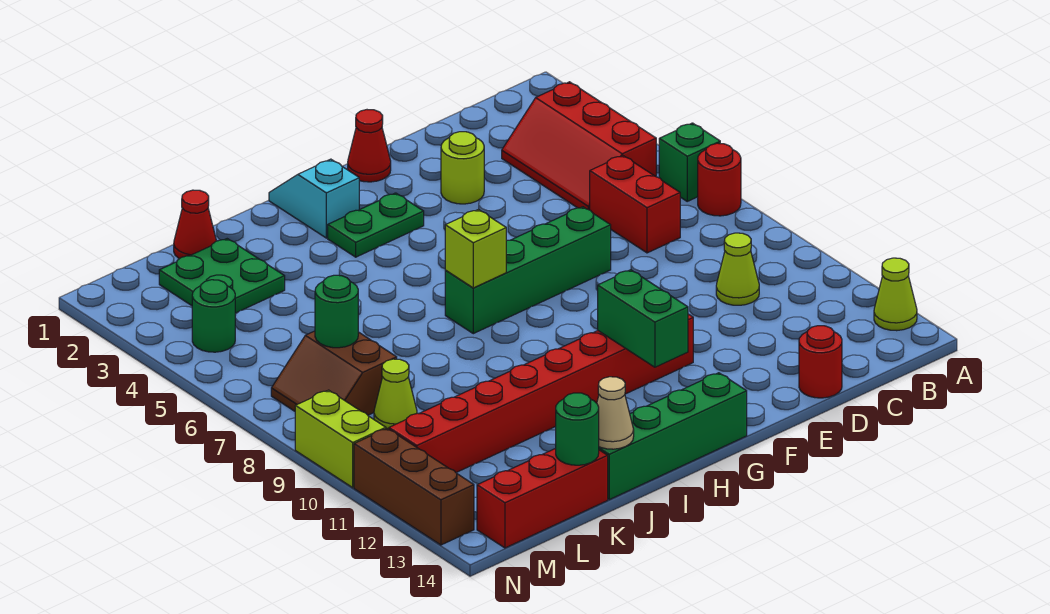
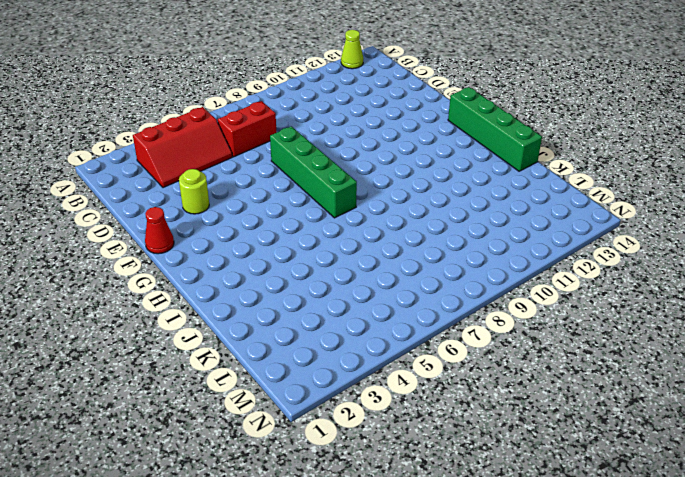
none -> green brick A6 level 1
none -> red round brick A7 level 1
none -> lime cone C10 level 1

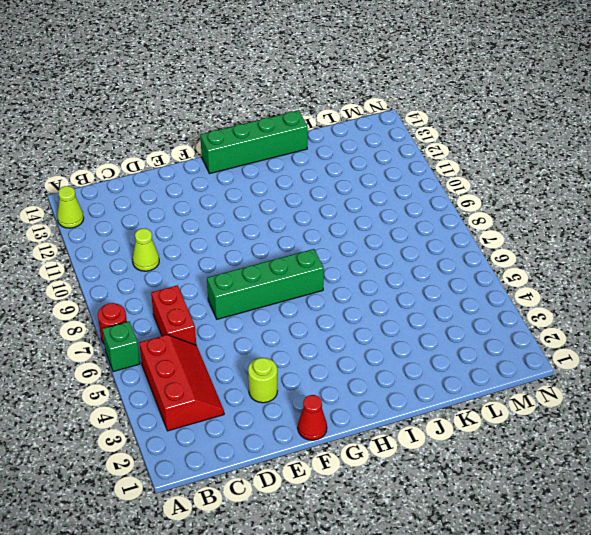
none -> red round brick D14 level 1
none -> red brick F11:M11 level 1
none -> green plate G3:H3 level 1

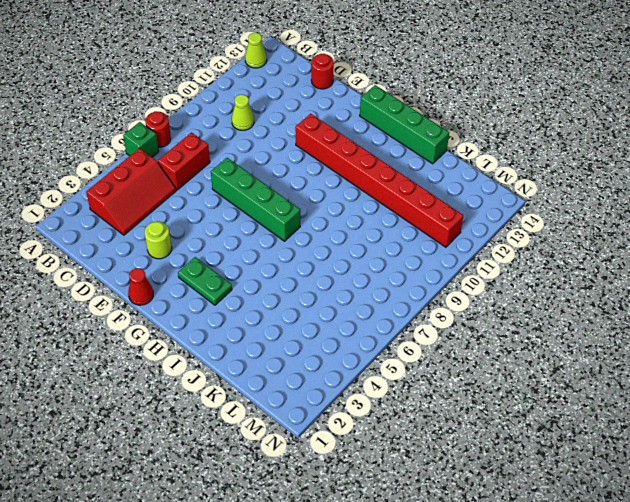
none -> cyan slope H1:H2 level 1 top 2
none -> red cone K1 level 1
none -> green plate K2:L3 level 1

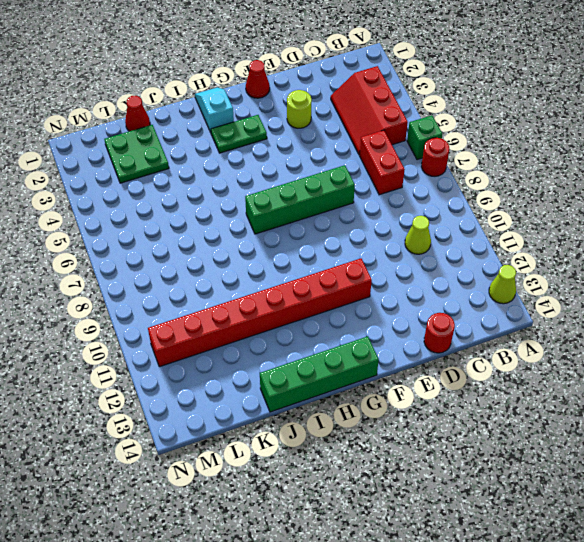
none -> red brick K14:M14 level 1
none -> brown slope L7:M8 level 1 top L
none -> lime cone L9 level 1

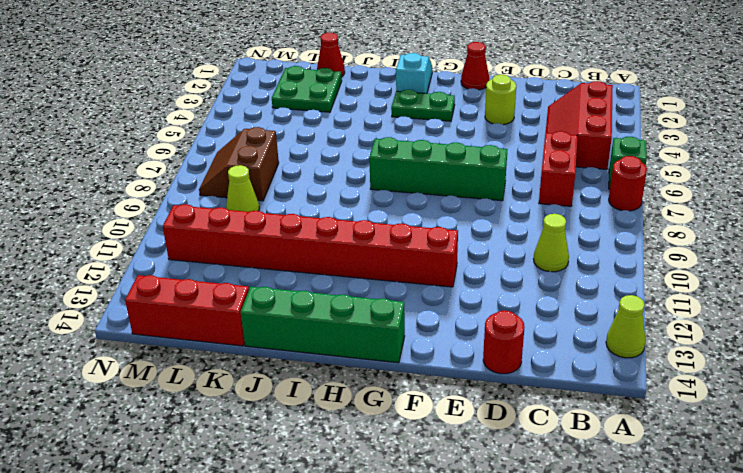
none -> green round brick M4 level 1
none -> lime brick N9:N10 level 1
none -> brown brick N11:N13 level 1

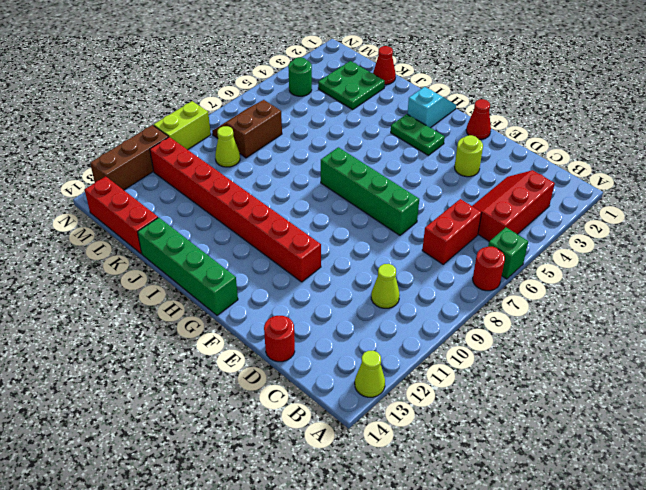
none -> green brick G11:G12 level 2
none -> lime brick H7 level 2
none -> tan cone J14 level 2

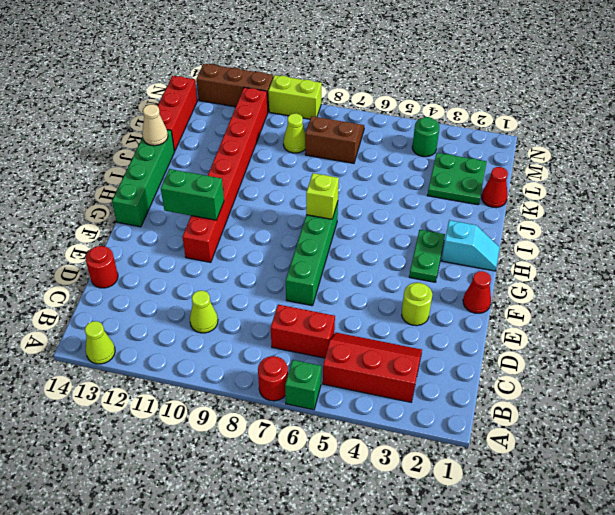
none -> green round brick K14 level 2
none -> green round brick L7 level 2

